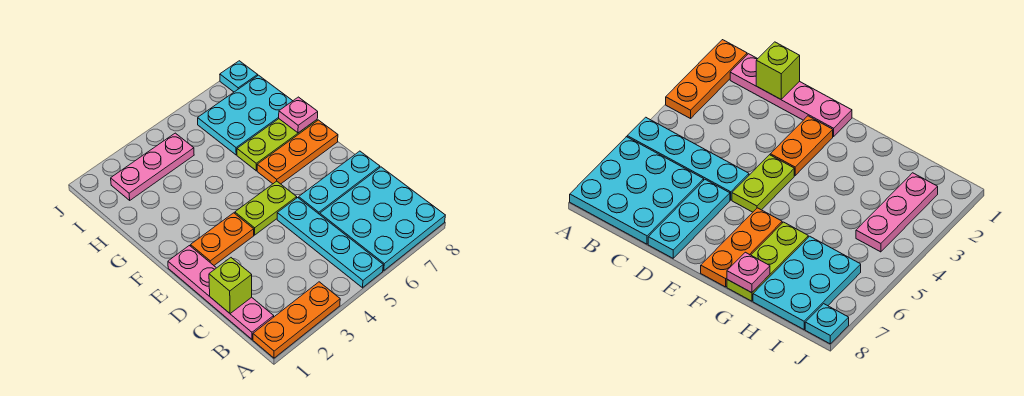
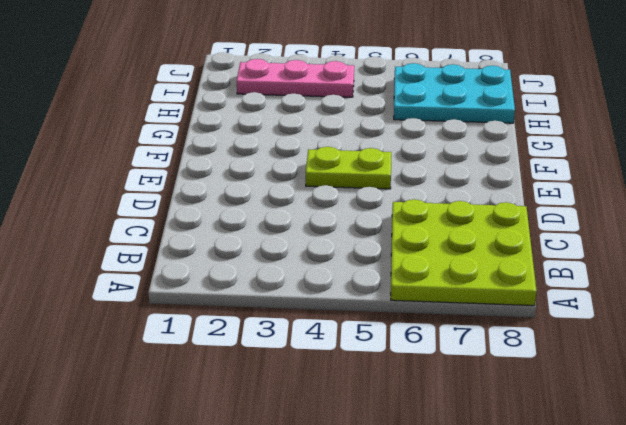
lime plate A6:C8 level 1 -> cyan plate A6:C8 level 1
none -> orange plate A1:A3 level 1
none -> cyan plate A5:D5 level 1
none -> pink plate B1:E1 level 1

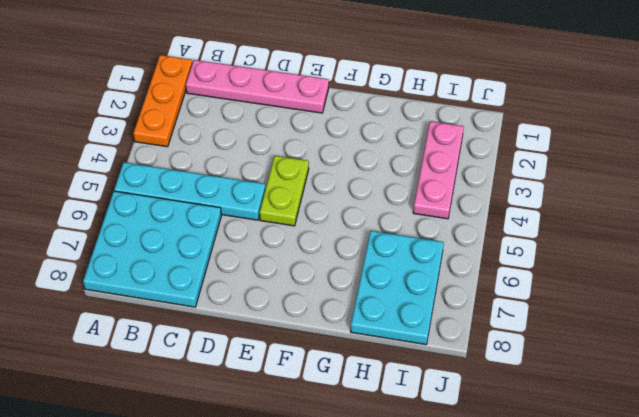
none -> cyan plate D6:D8 level 1
none -> orange plate E2:E3 level 1
none -> orange plate F6:F8 level 1

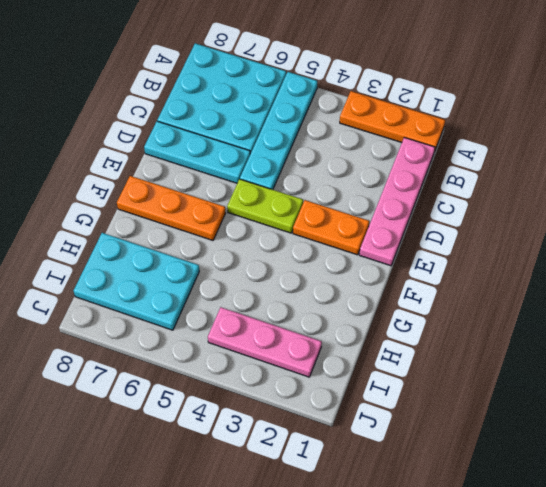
none -> lime plate G6:G8 level 1
none -> cyan plate J8 level 1
none -> lime brick C1 level 2

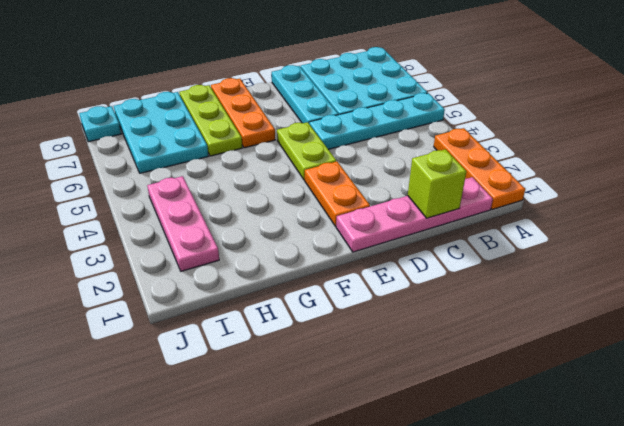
none -> pink plate G8 level 2

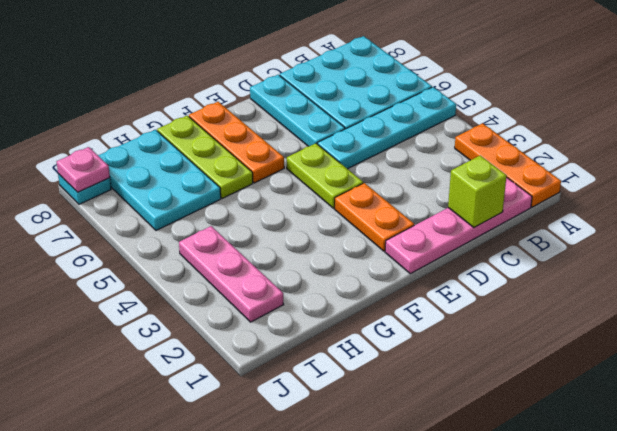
pink plate J8 level 2 -> pink plate G8 level 2

